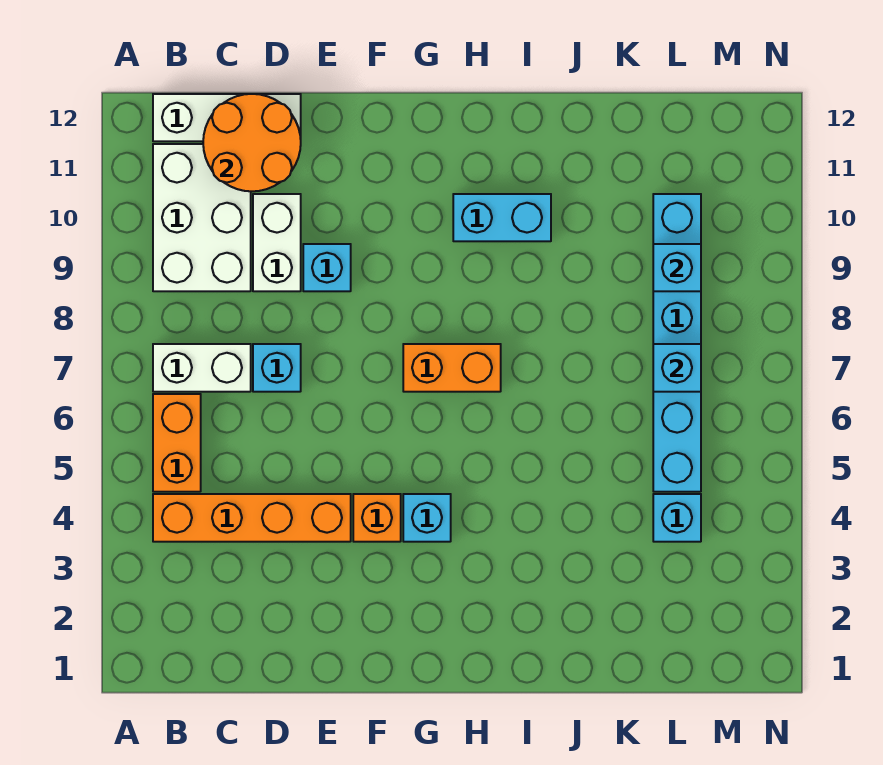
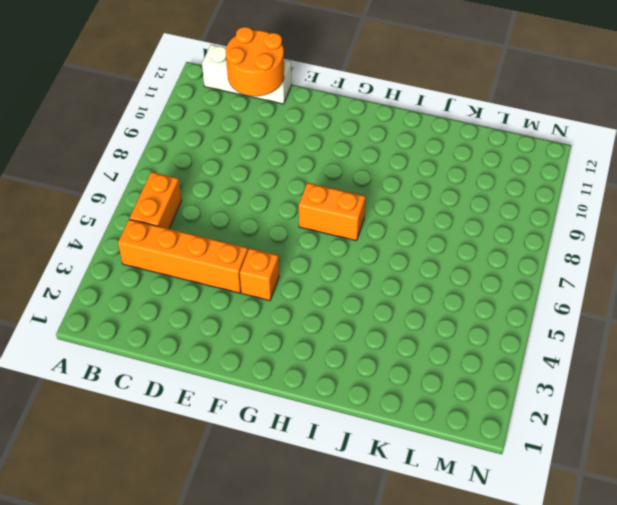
none -> white brick B7:C7 level 1
none -> white brick B9:C11 level 1
none -> cyan brick D7 level 1

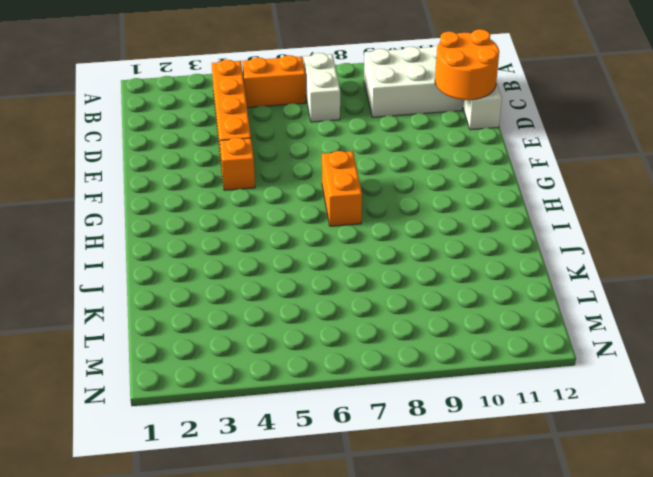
none -> cyan brick D7 level 1
none -> white brick D9:D10 level 1
none -> cyan brick E9 level 1

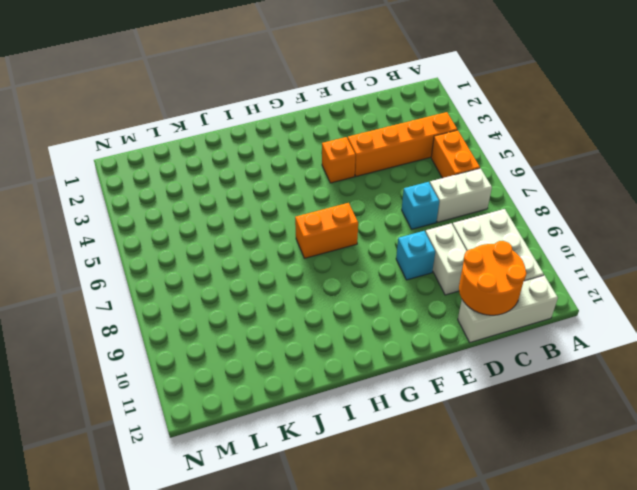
none -> cyan brick G4 level 1
none -> cyan brick H10:I10 level 1
none -> cyan brick L4 level 1

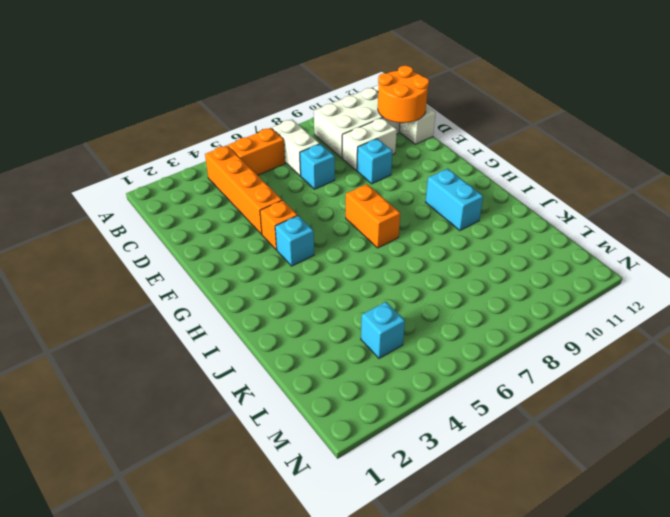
none -> cyan brick L5:L10 level 1
none -> cyan brick L7 level 2
none -> cyan brick L9 level 2

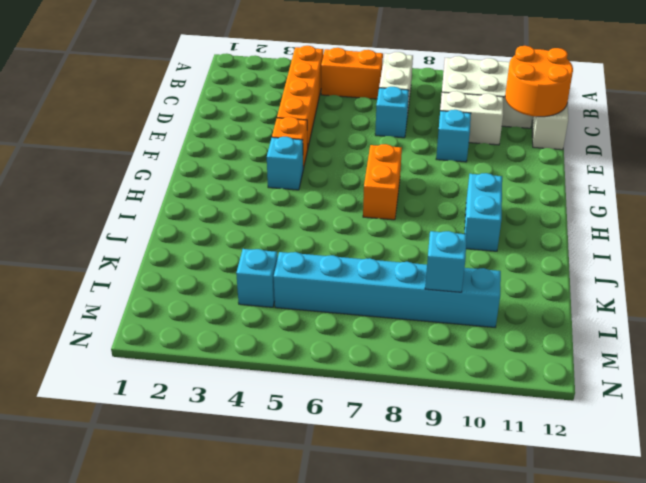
none -> cyan brick L7 level 2

